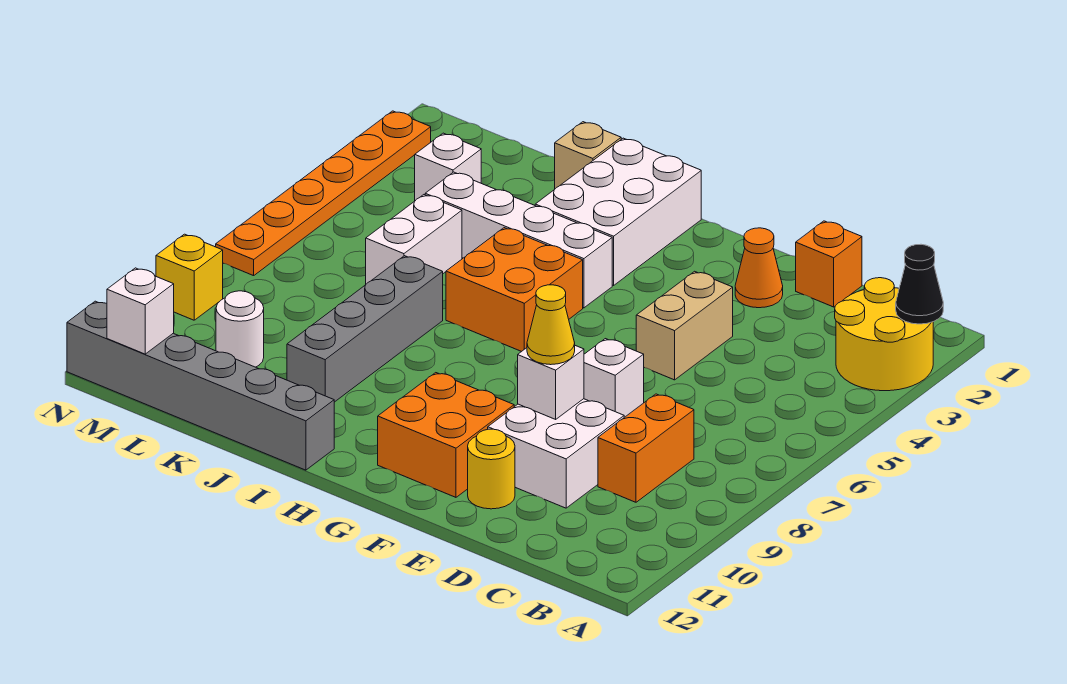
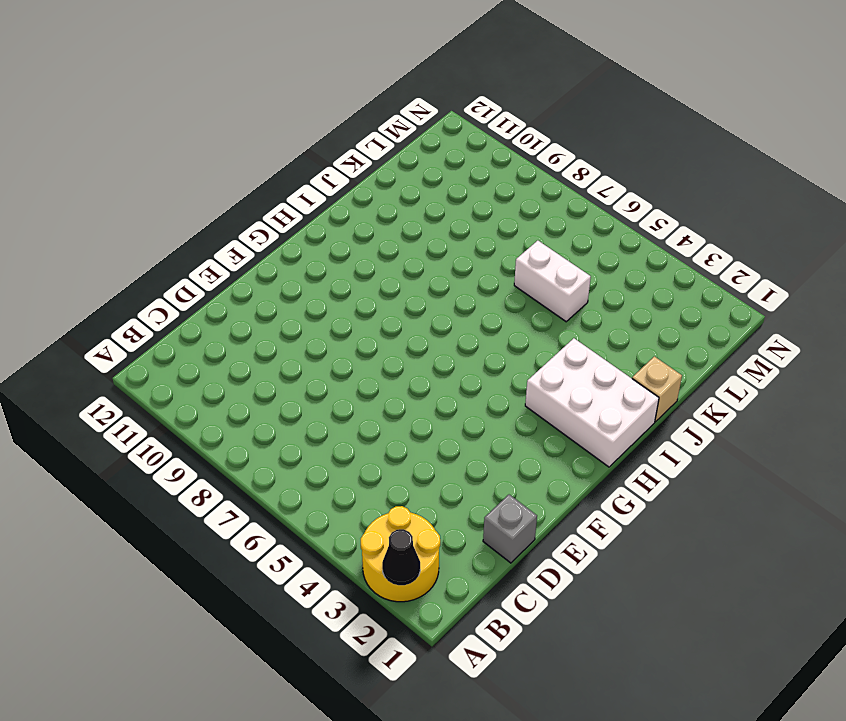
grey brick D1 level 1 -> orange brick D1 level 1
none -> orange brick C8:C9 level 1
none -> white brick D9:E10 level 1
none -> orange cone E2 level 1

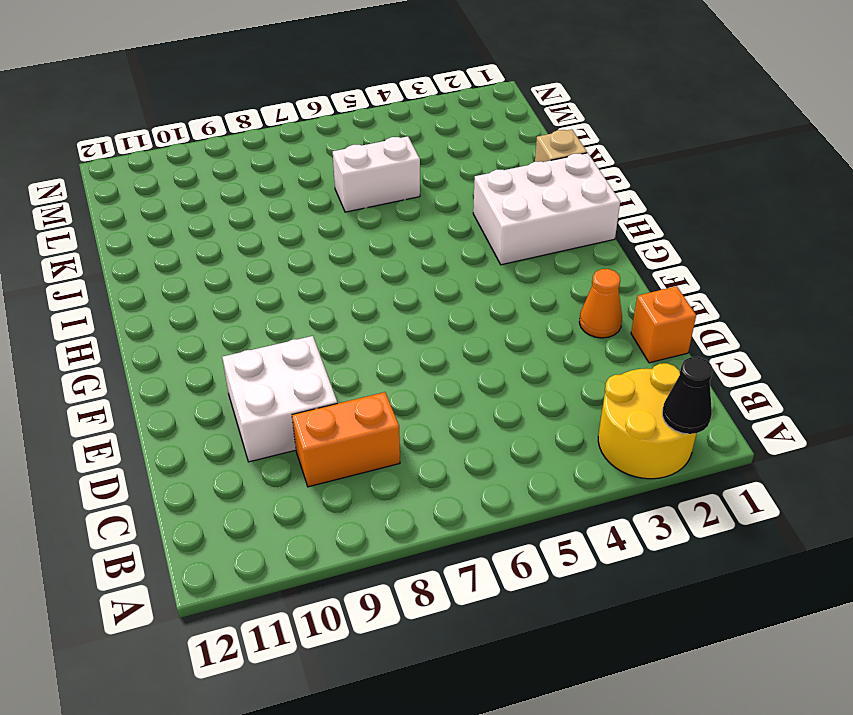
none -> tan brick E4:E5 level 1
none -> white brick E7 level 1
none -> yellow round brick E11 level 1

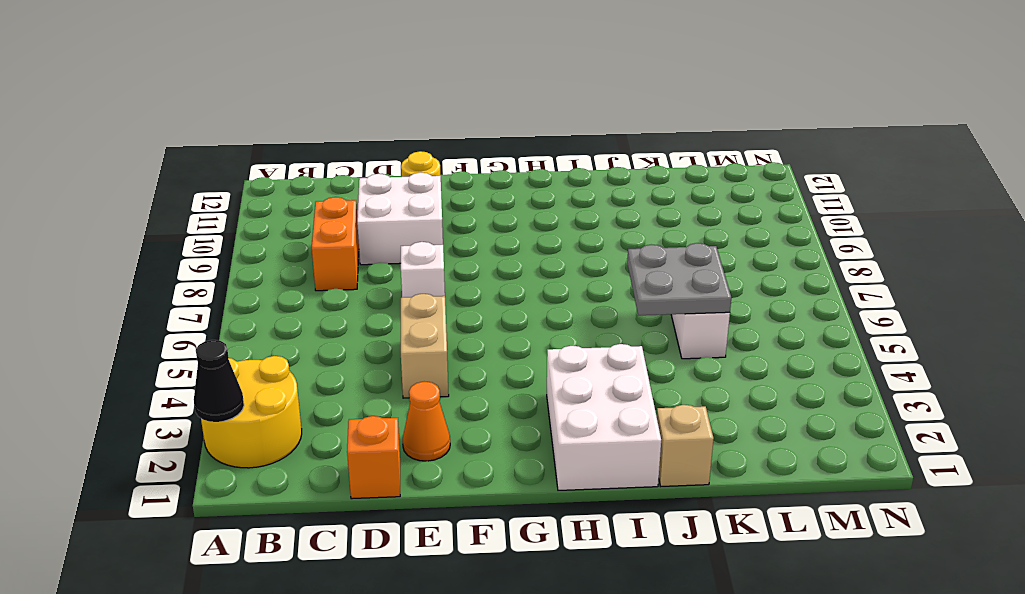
grey plate J5:K6 level 2 -> none
none -> orange brick F10:G11 level 1
none -> white brick H4:K4 level 1
none -> orange brick H5:I6 level 1

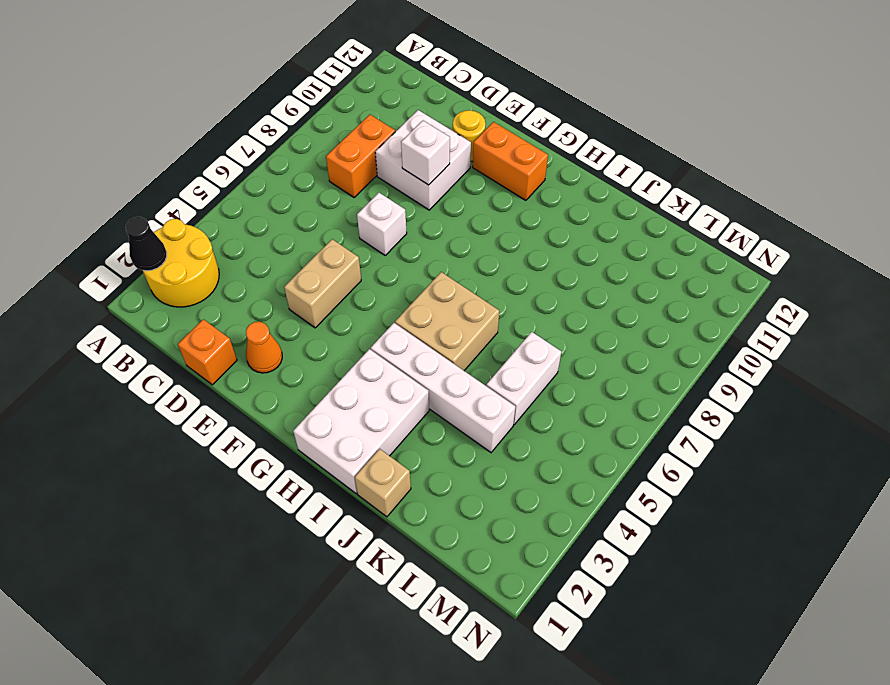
orange brick F11:G11 level 1 -> orange brick F10:G11 level 1
tan brick H5:I6 level 1 -> orange brick H5:I6 level 1
none -> grey brick I12:N12 level 1
none -> grey brick J7:J10 level 1
none -> white brick L3 level 1

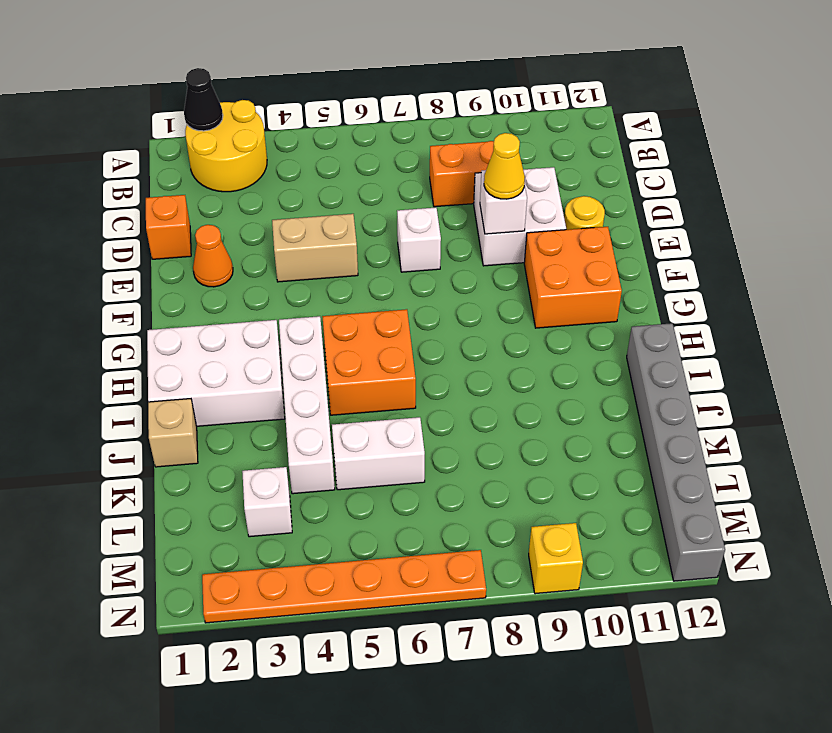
none -> grey brick J7:J10 level 1
none -> white round brick L10 level 1
none -> white brick M12 level 2

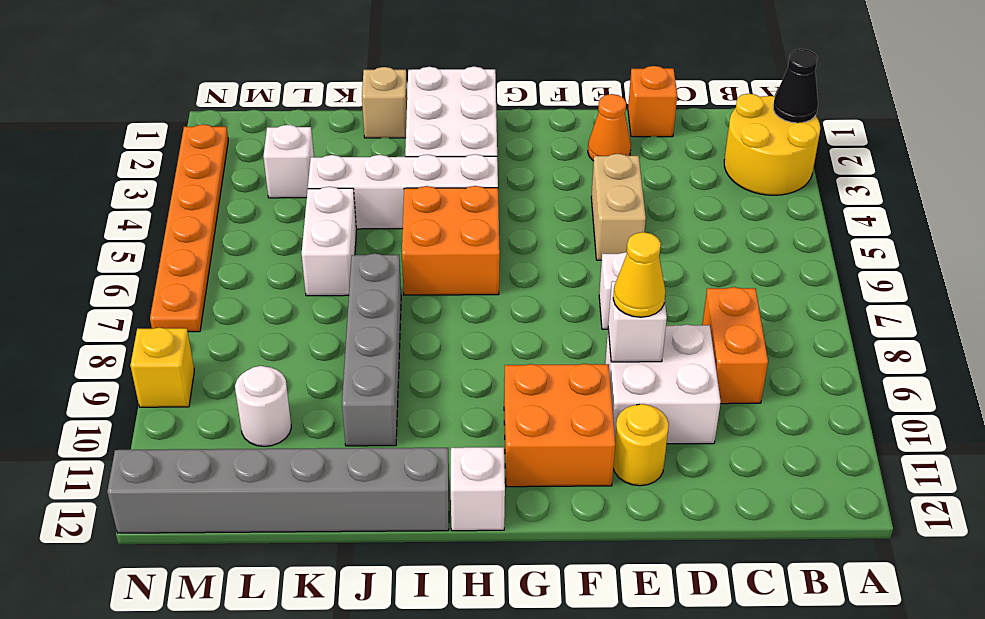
white brick H12 level 1 -> white brick M12 level 2

